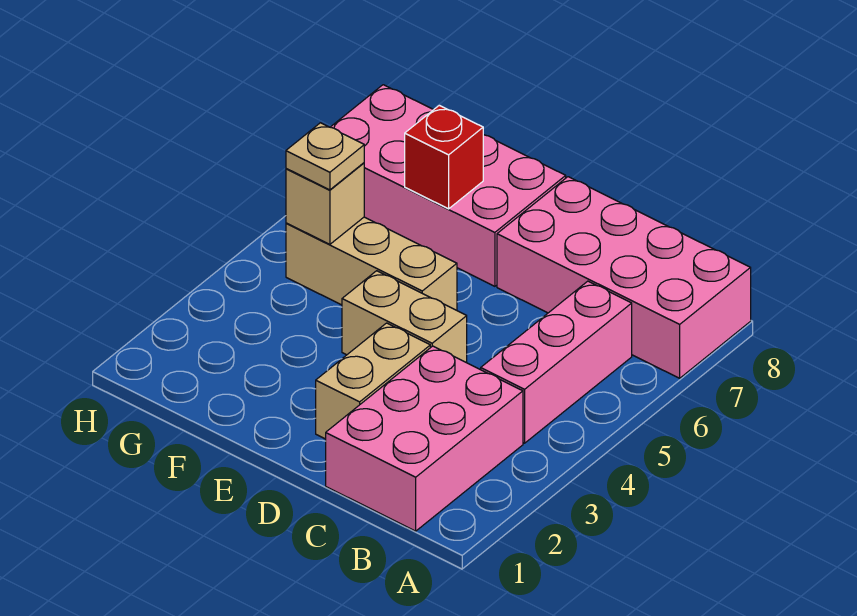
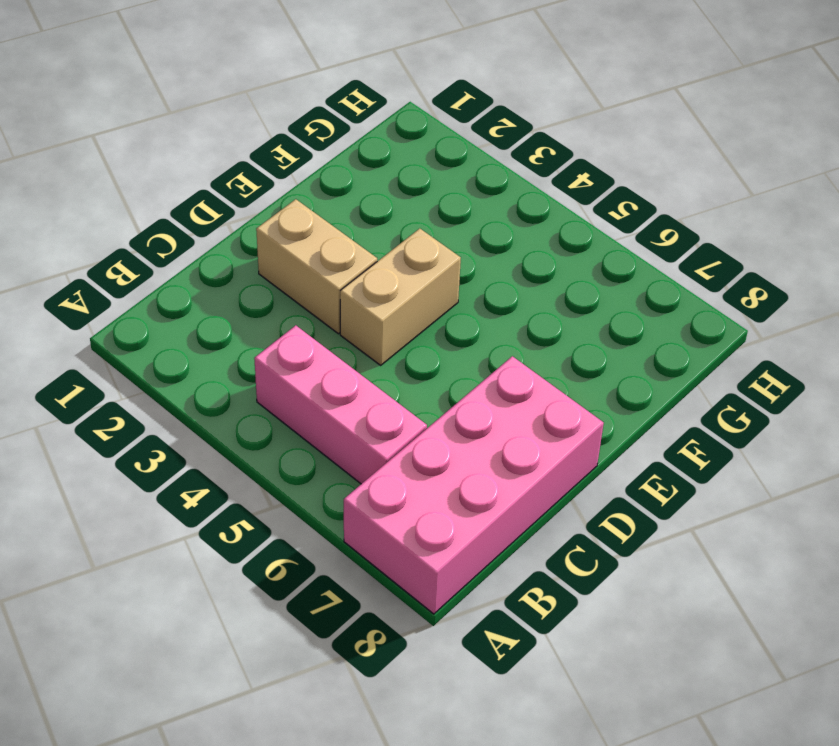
none -> pink brick B1:C3 level 1
none -> tan brick E5:G5 level 1

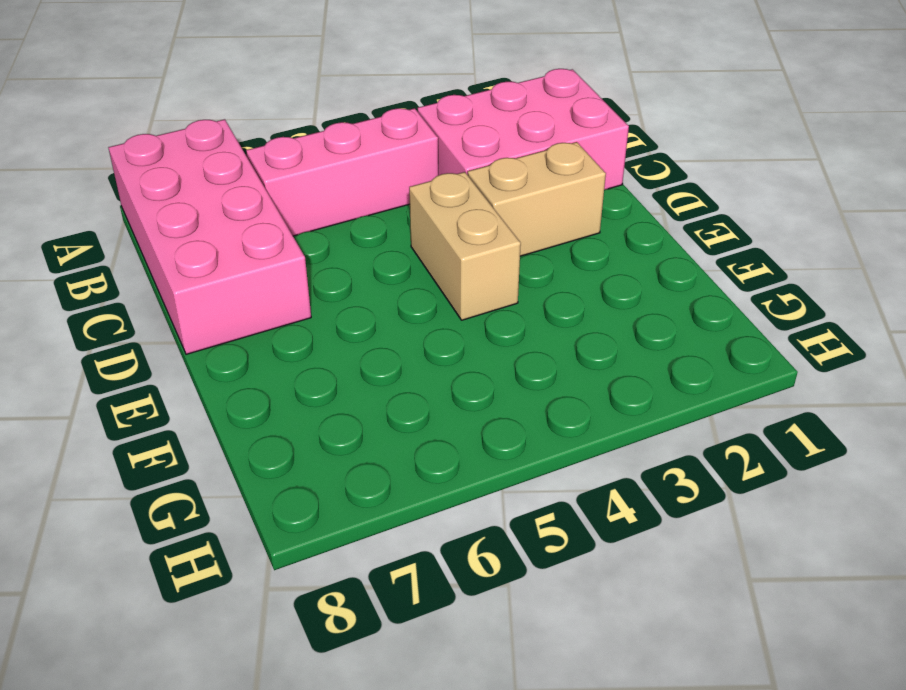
none -> tan brick E5:G5 level 1
none -> pink brick E7:H8 level 1

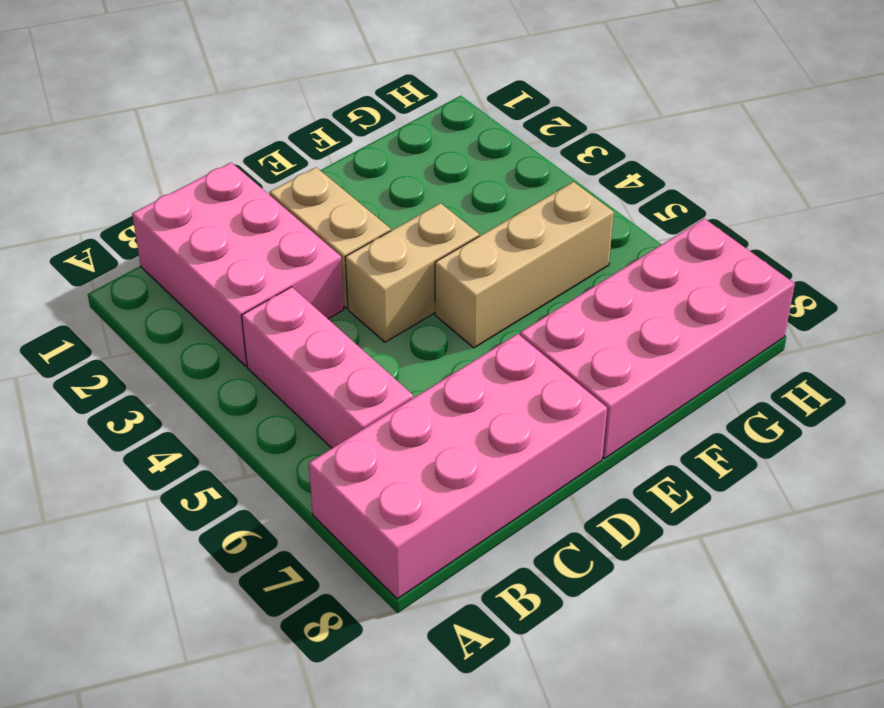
none -> red brick F7 level 2
none -> tan brick G5 level 2

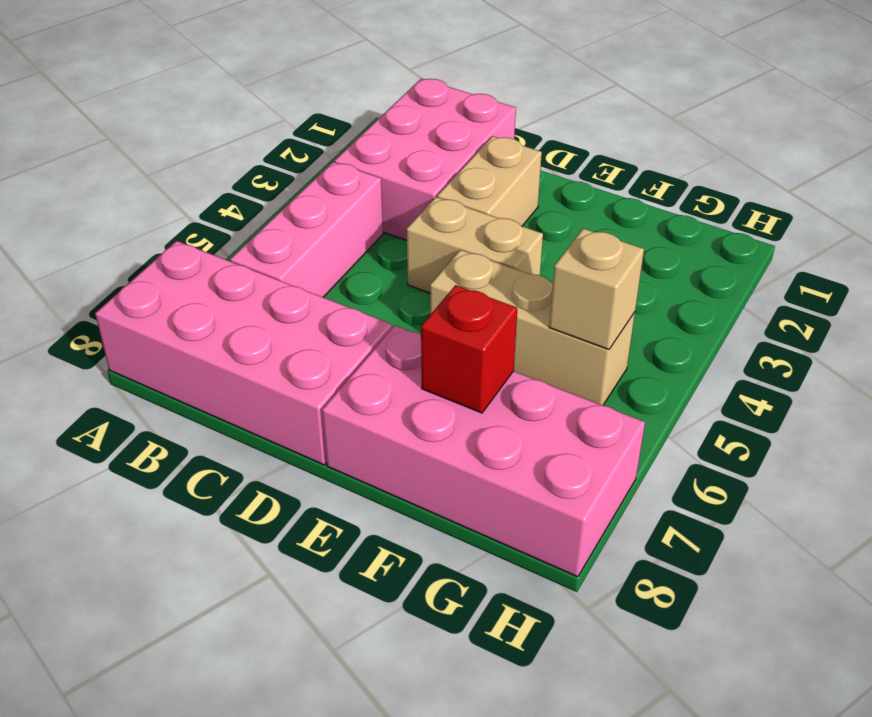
none -> tan plate G5 level 3

